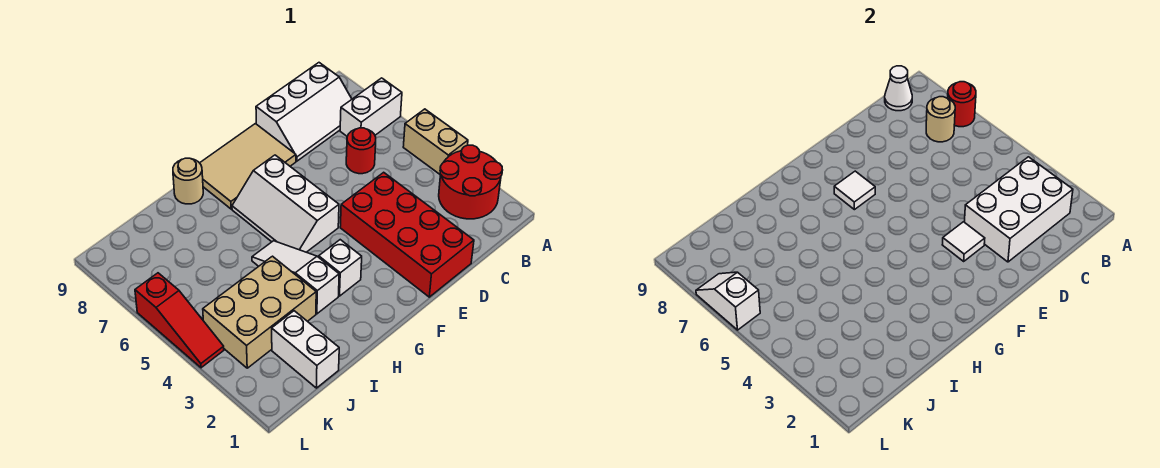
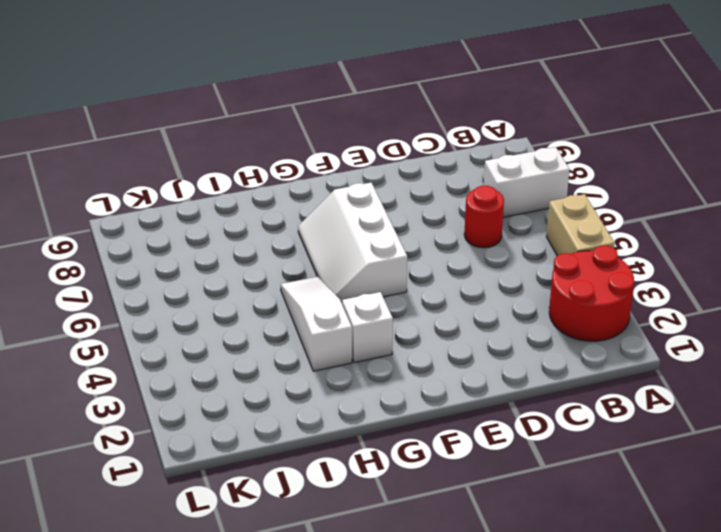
none -> white slope B8:D9 level 1 top 9
none -> red brick D1:E4 level 1
none -> tan tile E8:G9 level 1

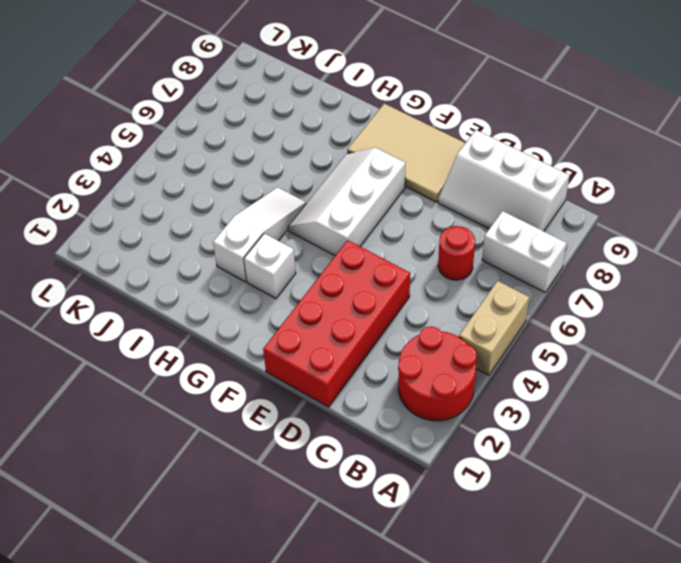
none -> tan round brick H9 level 1
none -> tan brick I3:K4 level 1
none -> white brick J1:J2 level 1

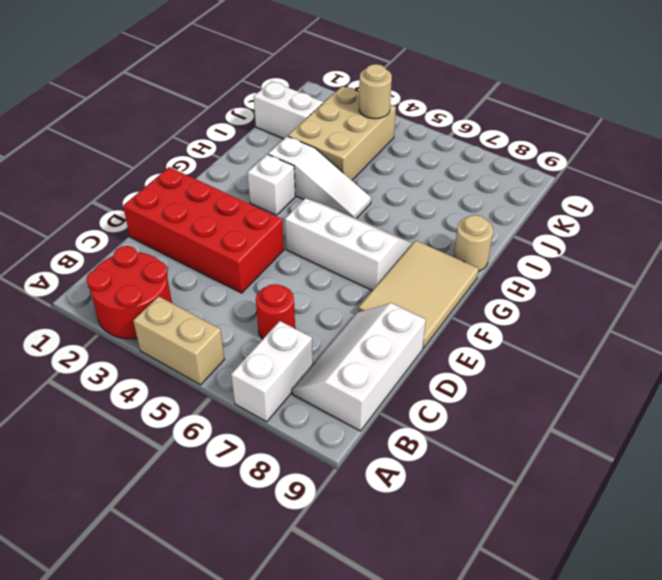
tan round brick K4 level 2 -> tan round brick B7 level 2
none -> red slope L4:L6 level 1 top 6
none -> red round brick A7 level 2
none -> white brick B2:D3 level 2

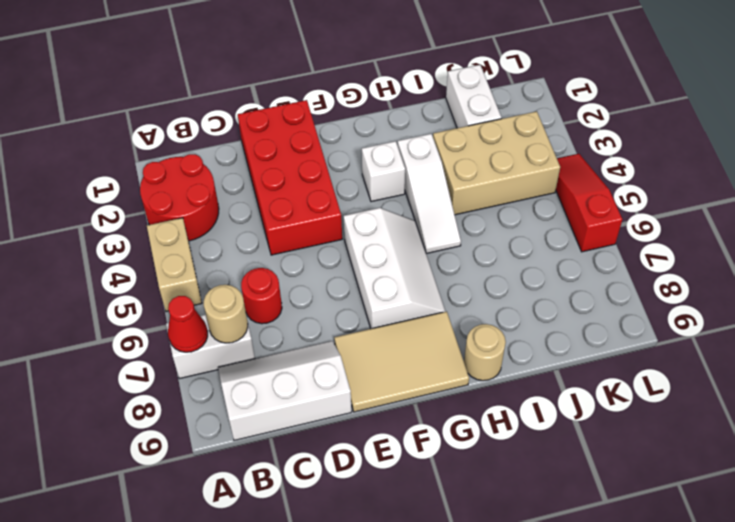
red cone A7 level 2 -> red round brick A7 level 2
none -> white brick B2:D3 level 2
none -> white cone B9 level 2
none -> white tile E3 level 2

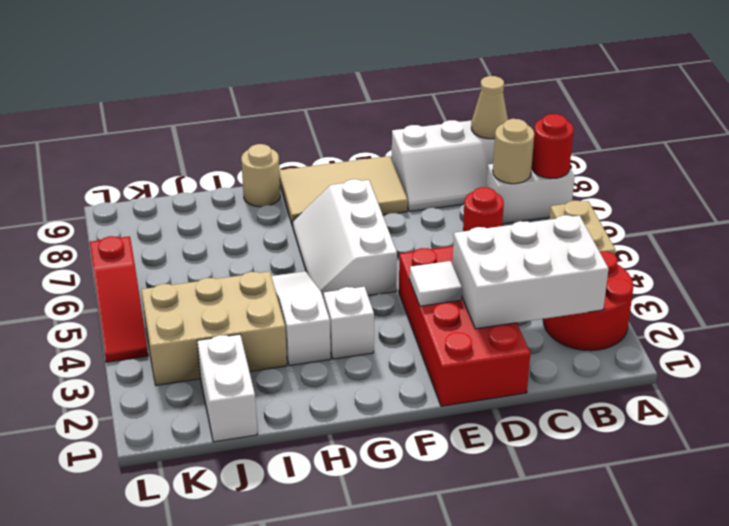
tan cone B9 level 2 -> white cone B9 level 2
none -> white tile F7 level 2
none -> white slope L6:L7 level 2 top 6

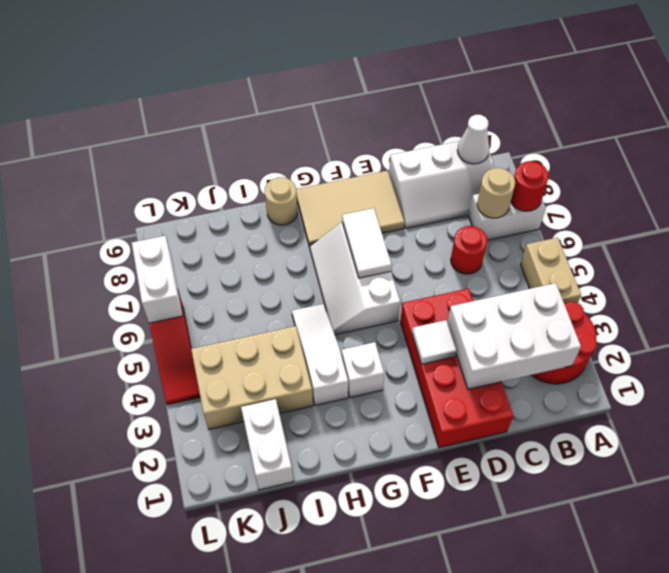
white tile F6:F7 level 2 -> white tile F7 level 2
white brick L6:L7 level 2 -> white slope L6:L7 level 2 top 6

